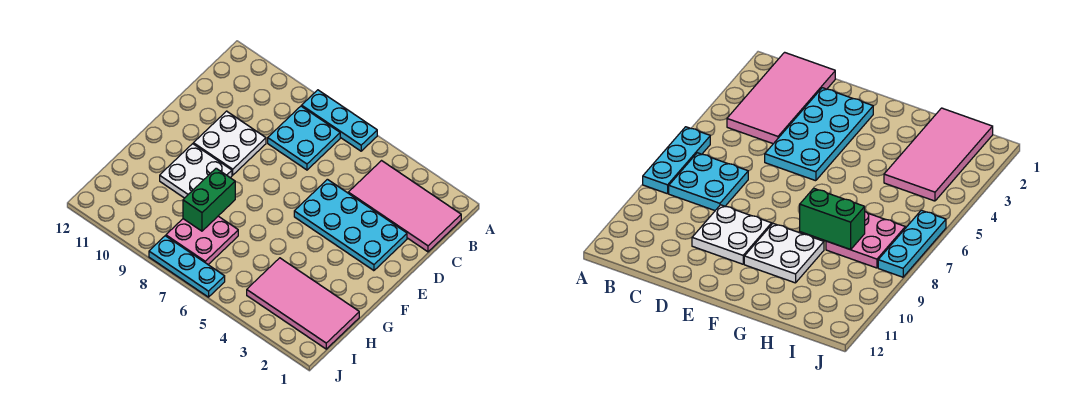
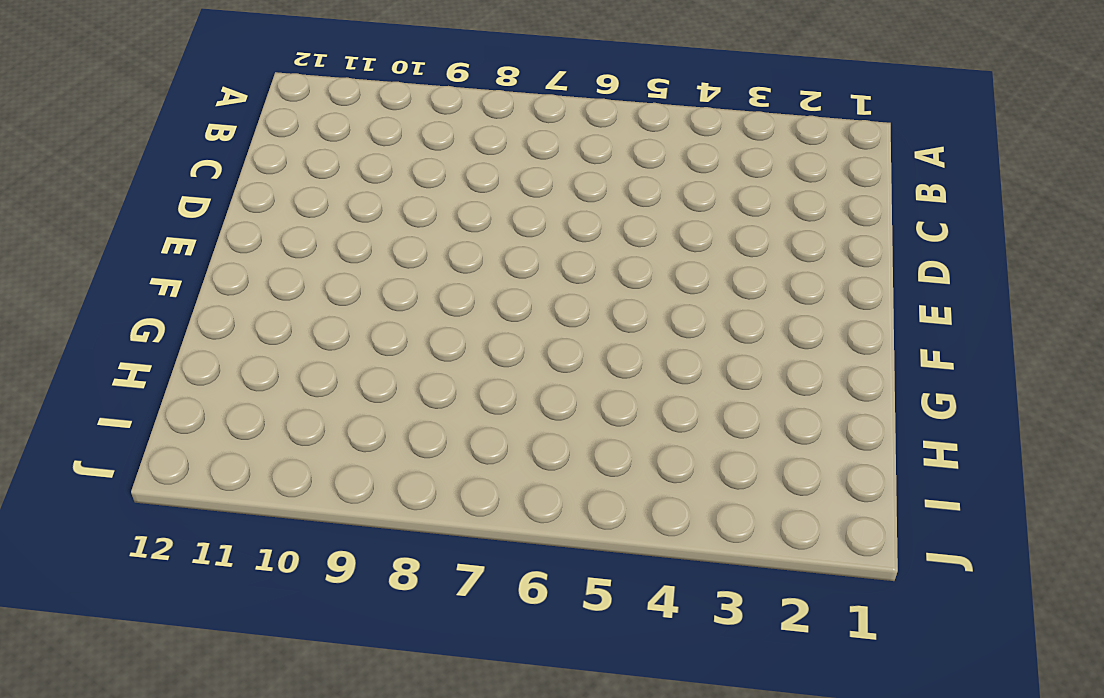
none -> cyan plate A6:A8 level 1
none -> pink tile B1:C4 level 1

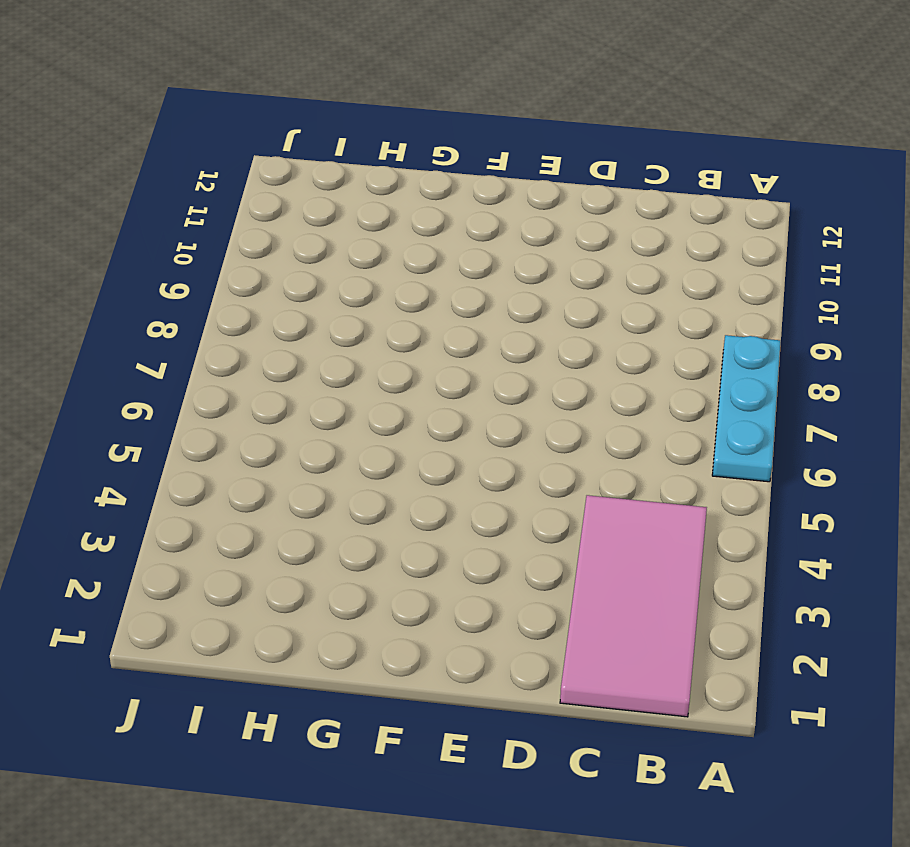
none -> cyan plate B7:C8 level 1
none -> cyan plate D2:E5 level 1

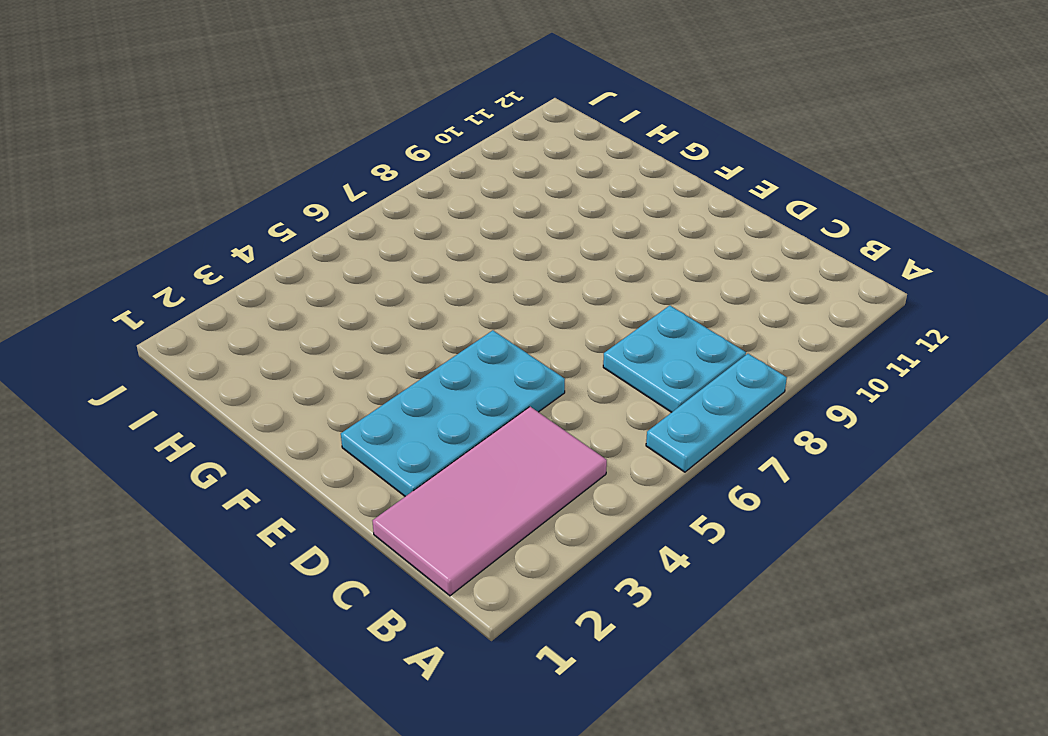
none -> white plate D9:E10 level 1
none -> white plate F9:G10 level 1

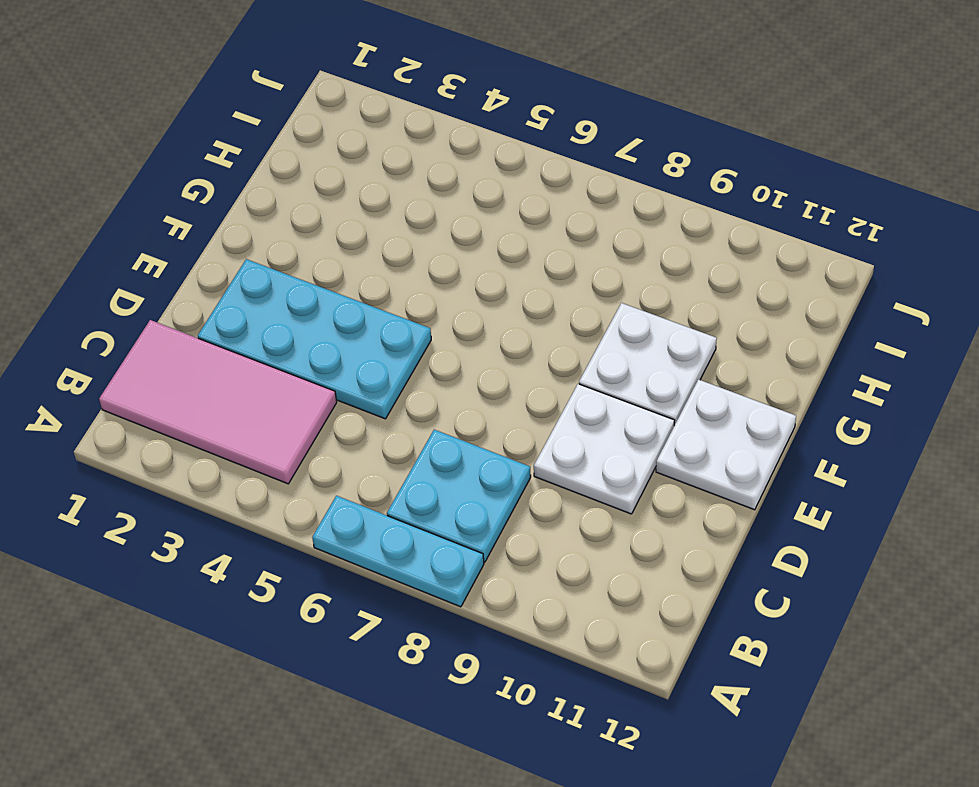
white plate E11:F12 level 1 -> none
none -> pink tile H1:I4 level 1
none -> pink plate H7:I8 level 1

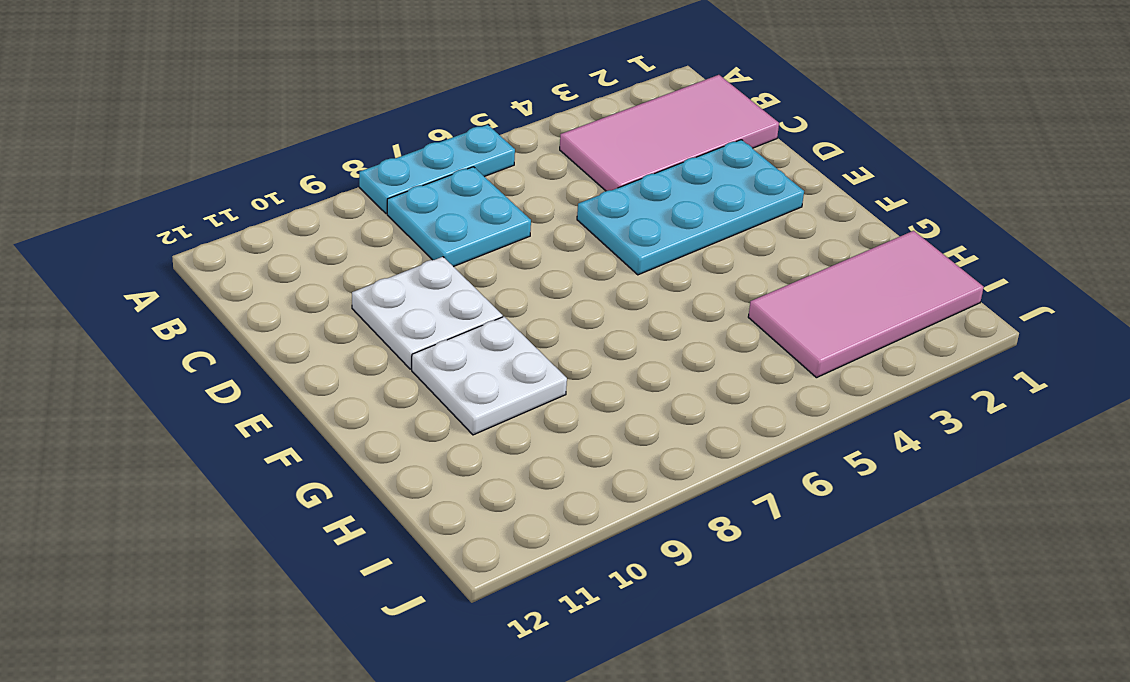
none -> pink plate H7:I8 level 1
none -> cyan plate J6:J8 level 1

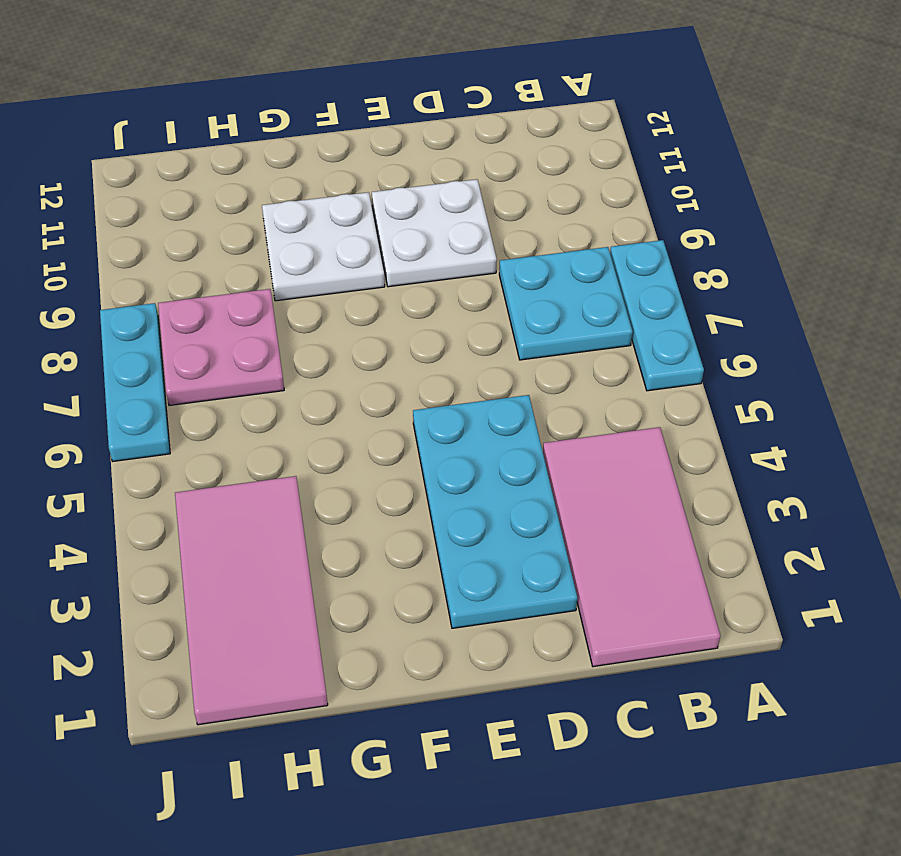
none -> green brick G8:H8 level 2

